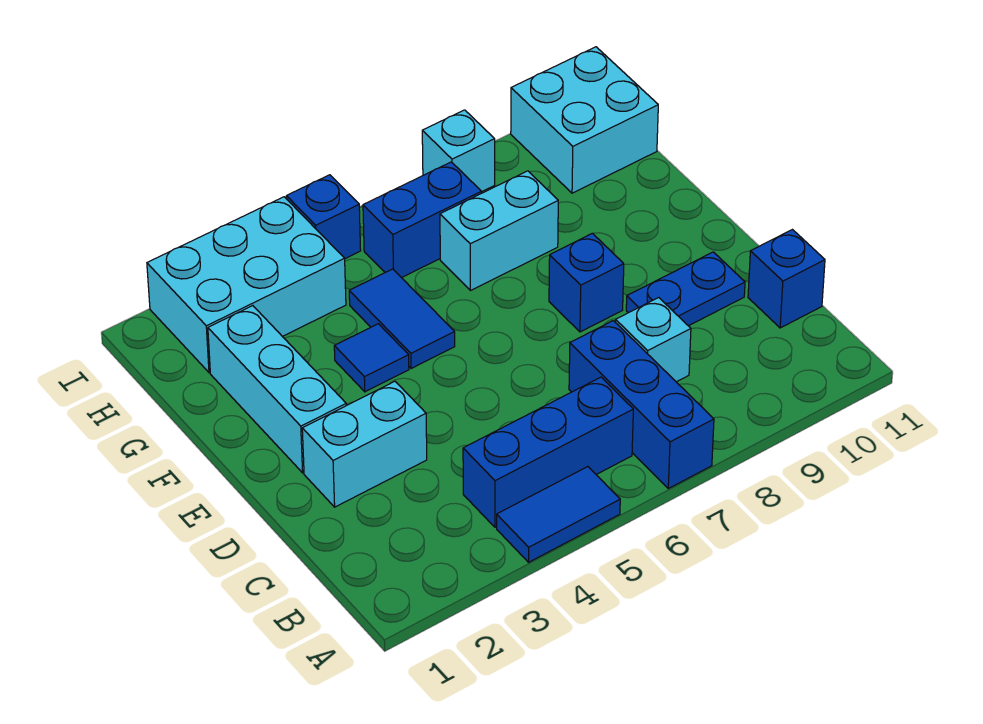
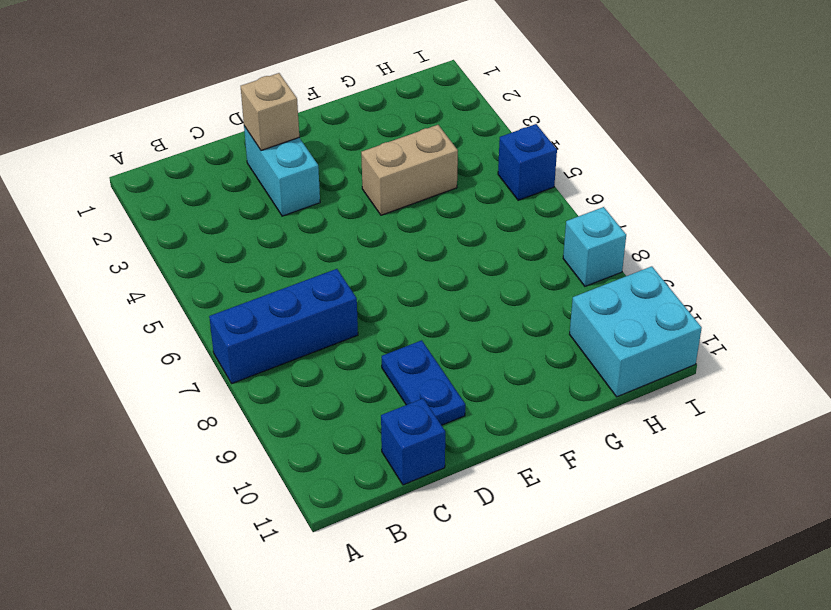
tan brick D2 level 2 -> none
tan brick F4:G4 level 1 -> blue tile F4 level 1
none -> blue tile A4:A5 level 1
none -> blue brick B4:B6 level 1
none -> cyan brick C8 level 1

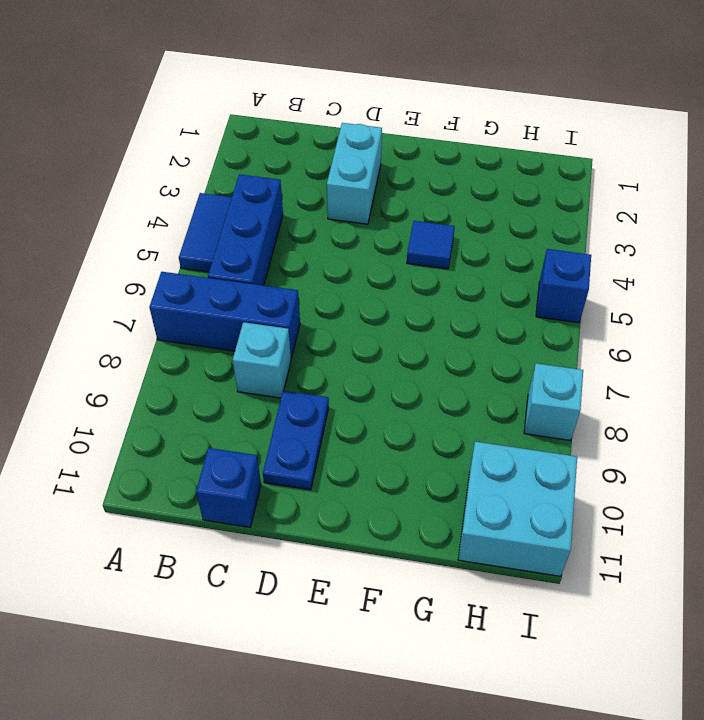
none -> cyan brick E2:G2 level 1
none -> blue brick E8 level 1
none -> blue tile F5:G5 level 1

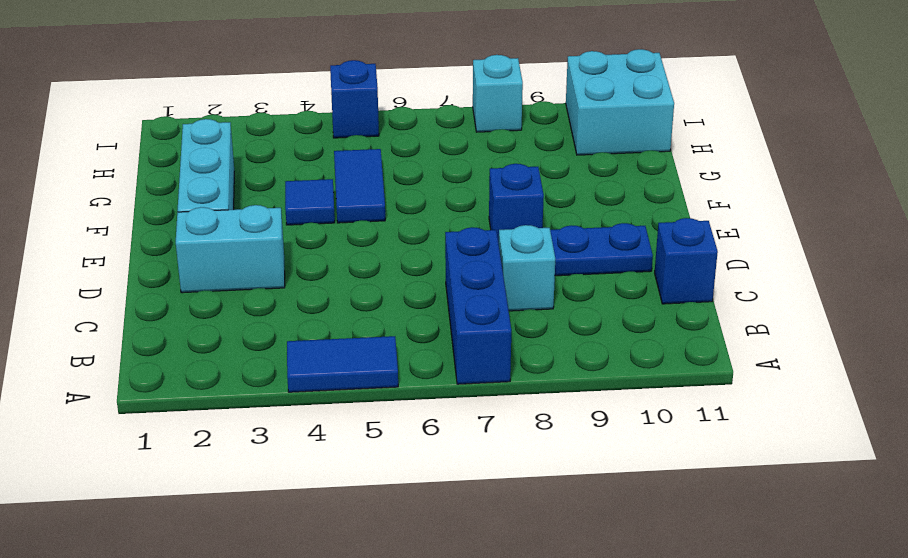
none -> blue brick B4:B6 level 1
none -> cyan brick G7:G8 level 1
none -> cyan brick H2:I4 level 1

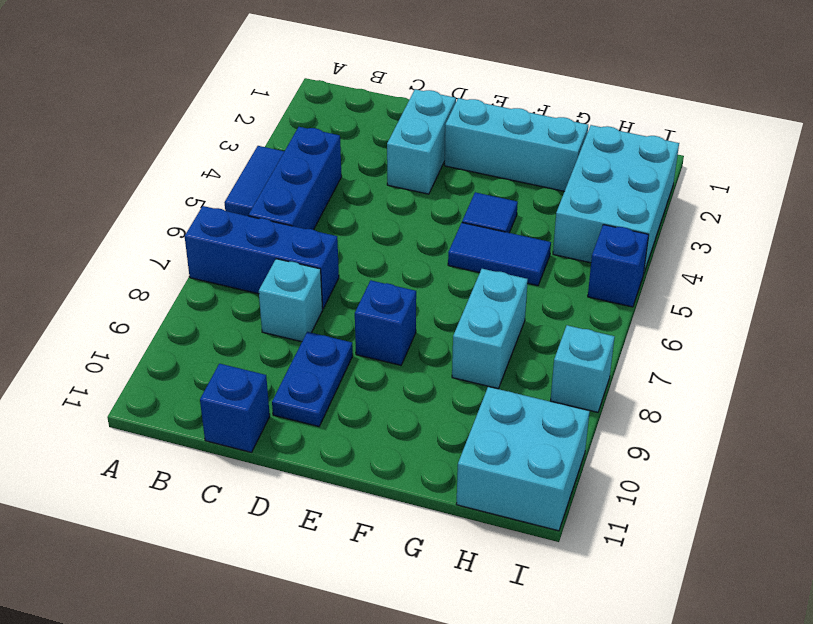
none -> blue brick H6:H7 level 1

